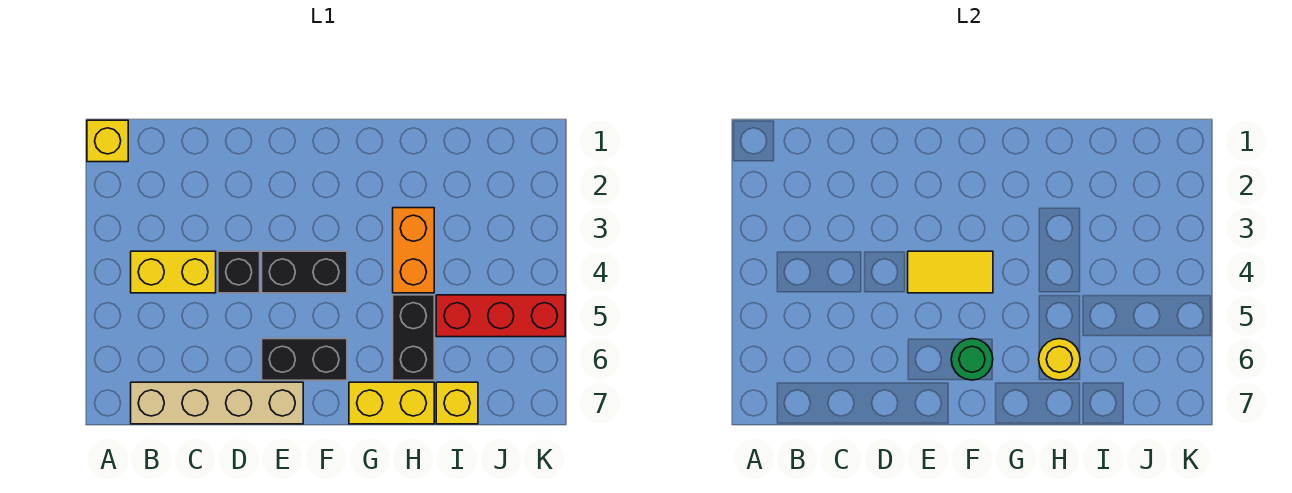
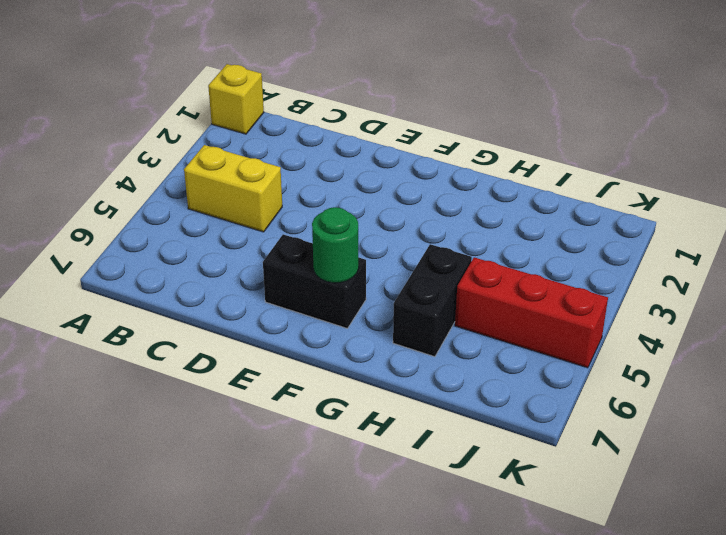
none -> tan brick B7:E7 level 1
none -> black brick D4 level 1
none -> black brick E4:F4 level 1

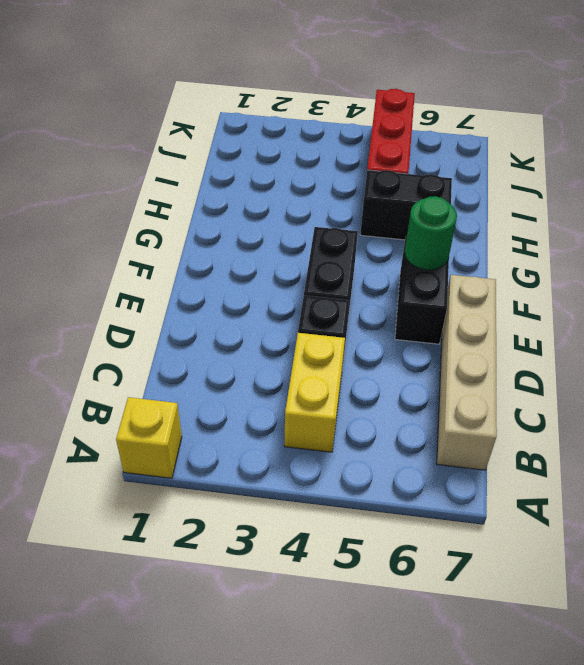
none -> yellow brick G7:H7 level 1
none -> orange brick H3:H4 level 1
none -> yellow brick I7 level 1

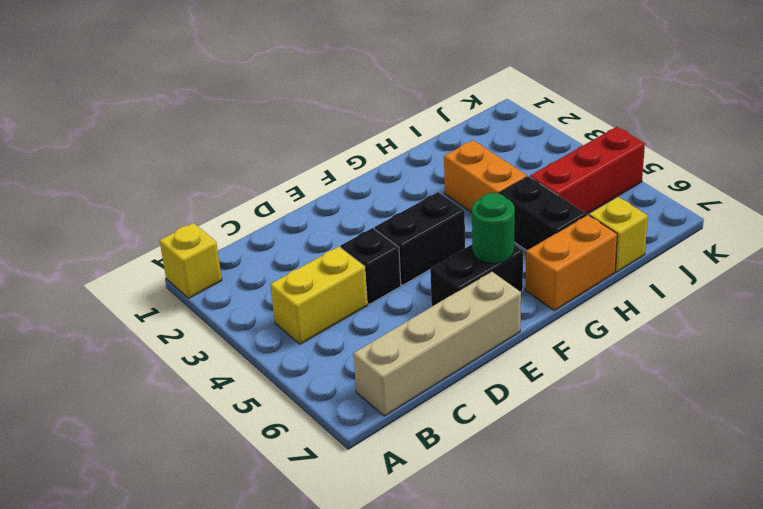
orange brick G7:H7 level 1 -> yellow brick G7:H7 level 1
none -> yellow tile E4:F4 level 2
none -> yellow round brick H6 level 2

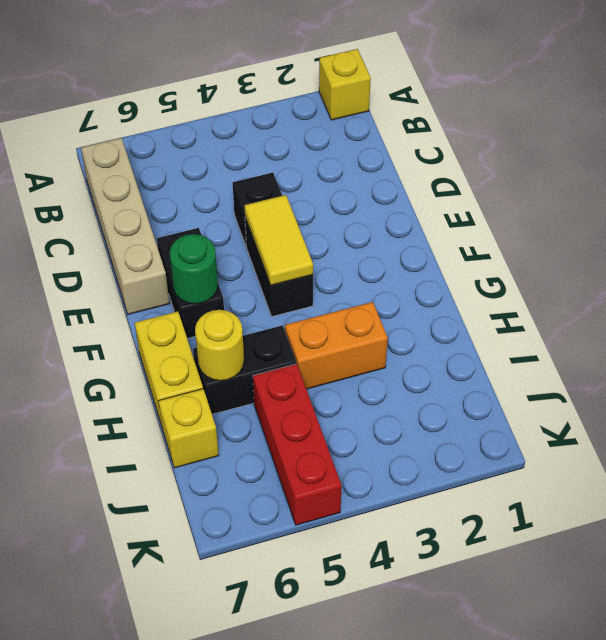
none -> yellow brick B4:C4 level 1

